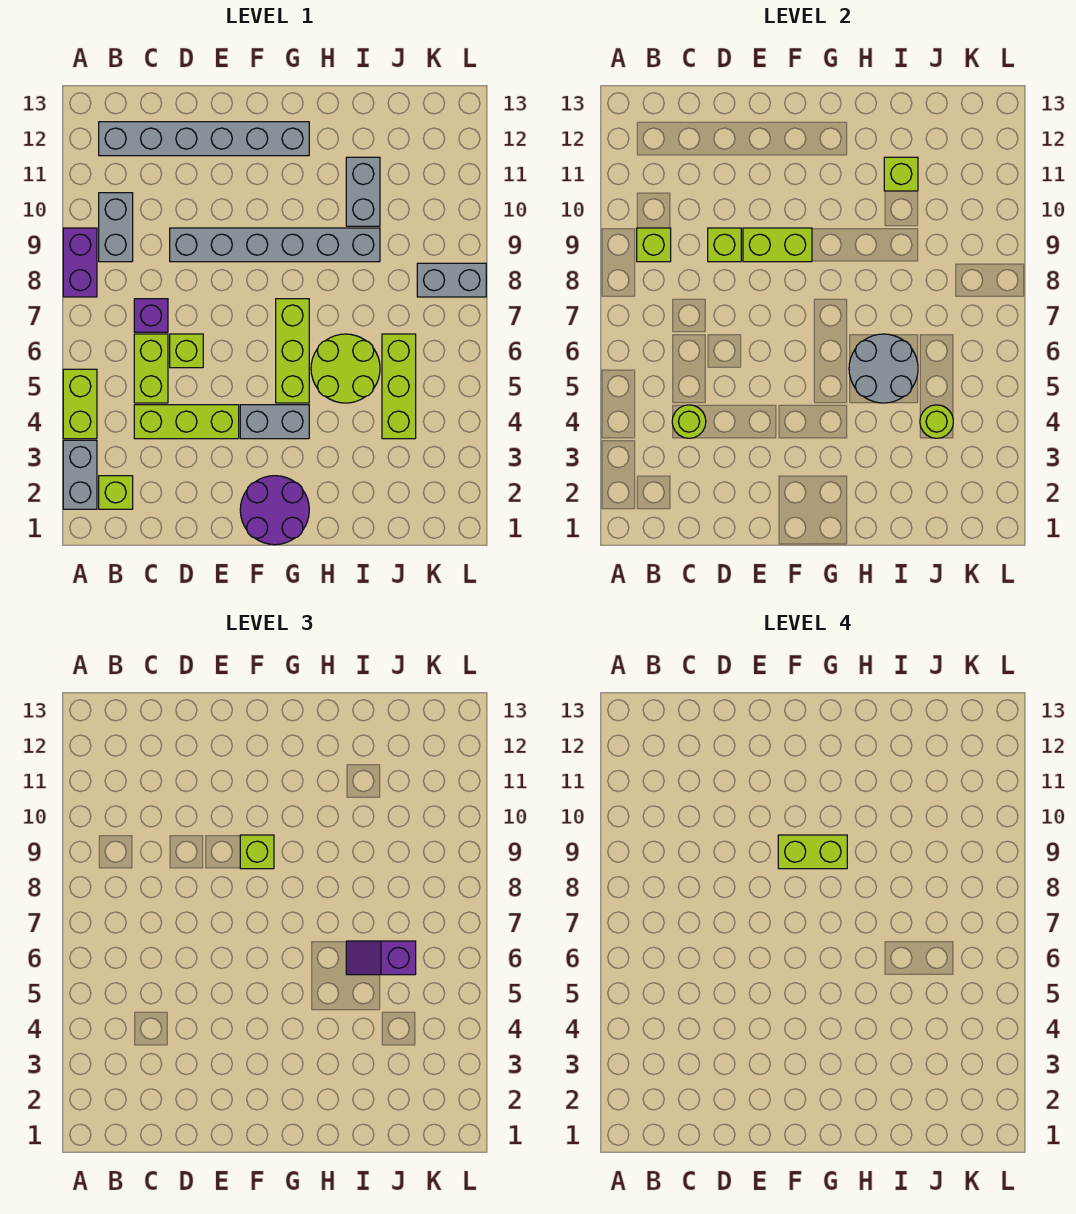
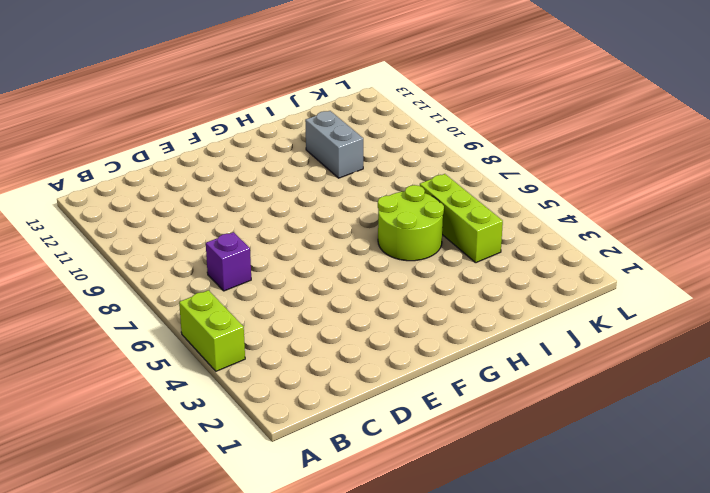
none -> grey brick A2:A3 level 1
none -> purple brick A8:A9 level 1
none -> lime brick B2 level 1

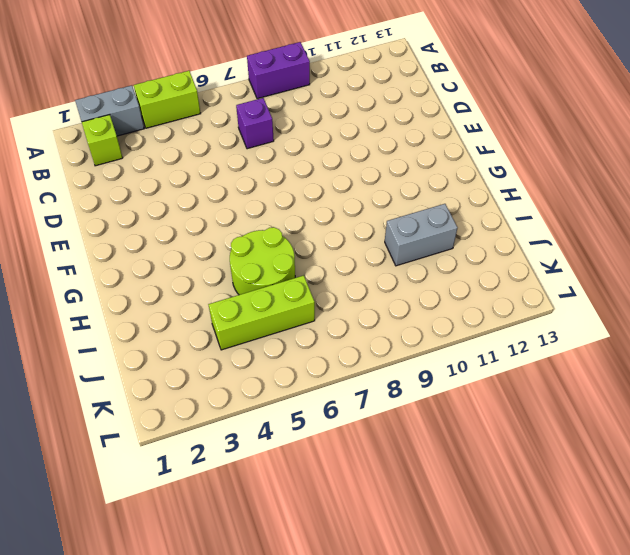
none -> grey brick B9:B10 level 1
none -> grey brick B12:G12 level 1
none -> lime brick C4:E4 level 1

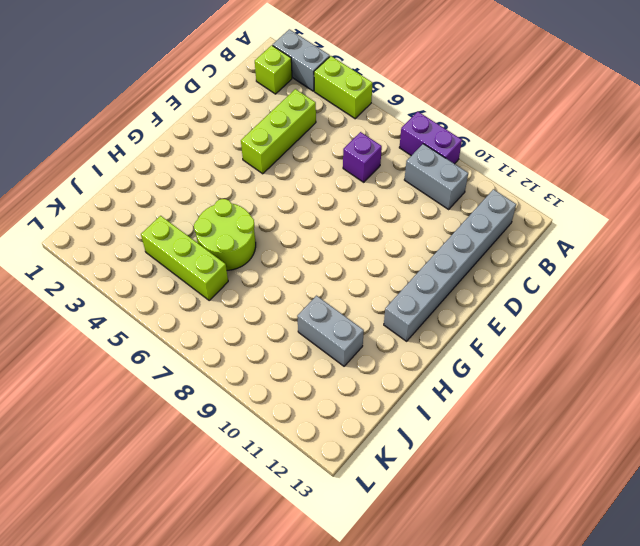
none -> lime brick C5:C6 level 1
none -> lime brick D6 level 1
none -> grey brick D9:I9 level 1

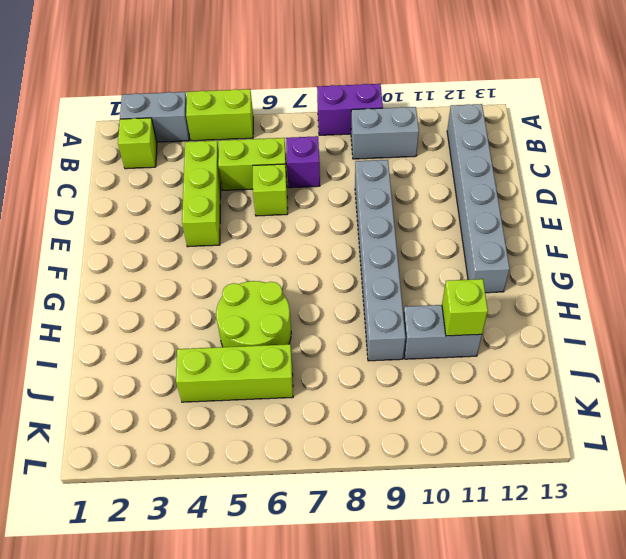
none -> purple round brick F1:G2 level 1
none -> grey brick F4:G4 level 1
none -> lime brick G5:G7 level 1

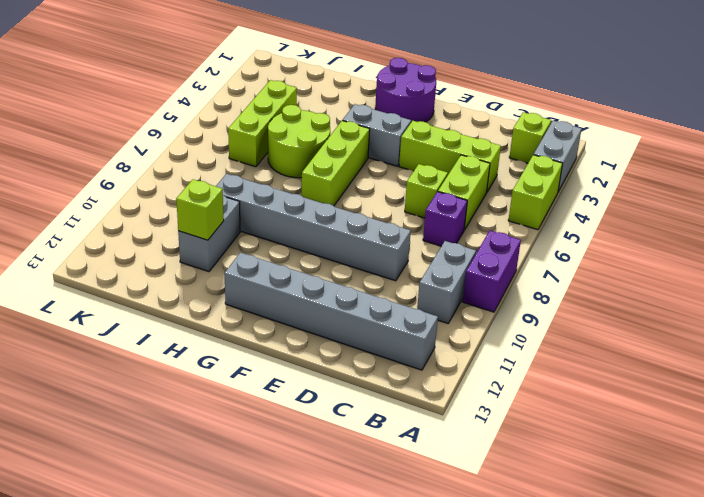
none -> grey brick K8:L8 level 1
none -> lime brick B9 level 2
none -> lime round brick C4 level 2

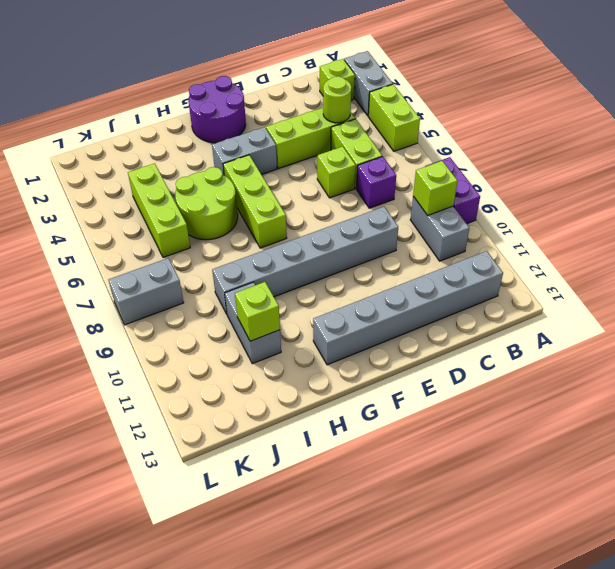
none -> lime brick D9 level 2
none -> lime brick E9:F9 level 2
none -> grey round brick H5:I6 level 2

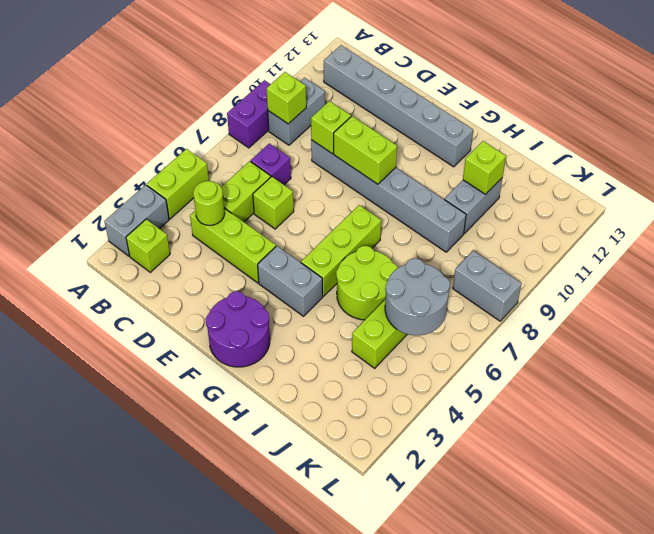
grey round brick J5:K6 level 2 -> grey round brick H5:I6 level 2
none -> lime round brick J4 level 2
none -> lime brick F9 level 3
none -> purple slope I6:J6 level 3 top J

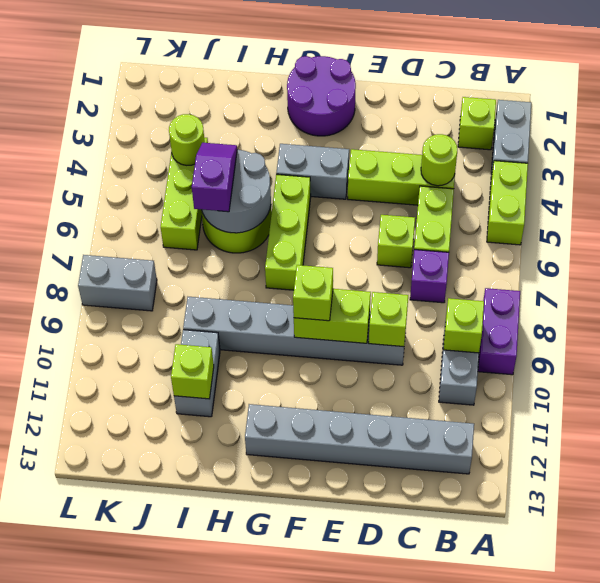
purple slope I5:I6 level 3 top 6 -> purple slope I6:J6 level 3 top J
none -> lime brick F9:G9 level 4

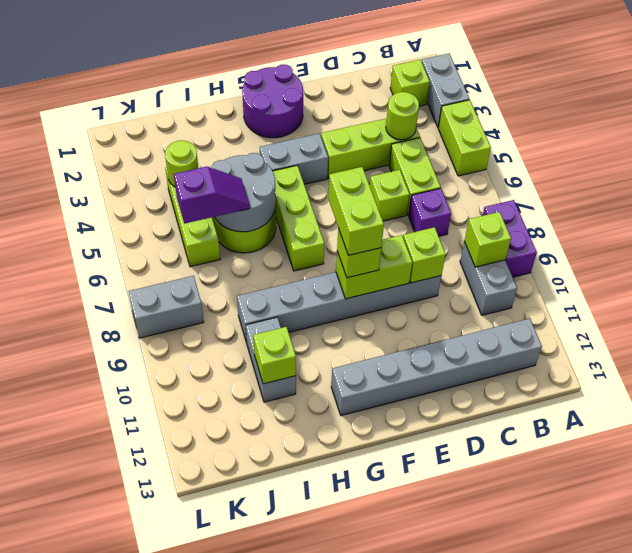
lime brick F8:F9 level 4 -> lime brick F9:G9 level 4

